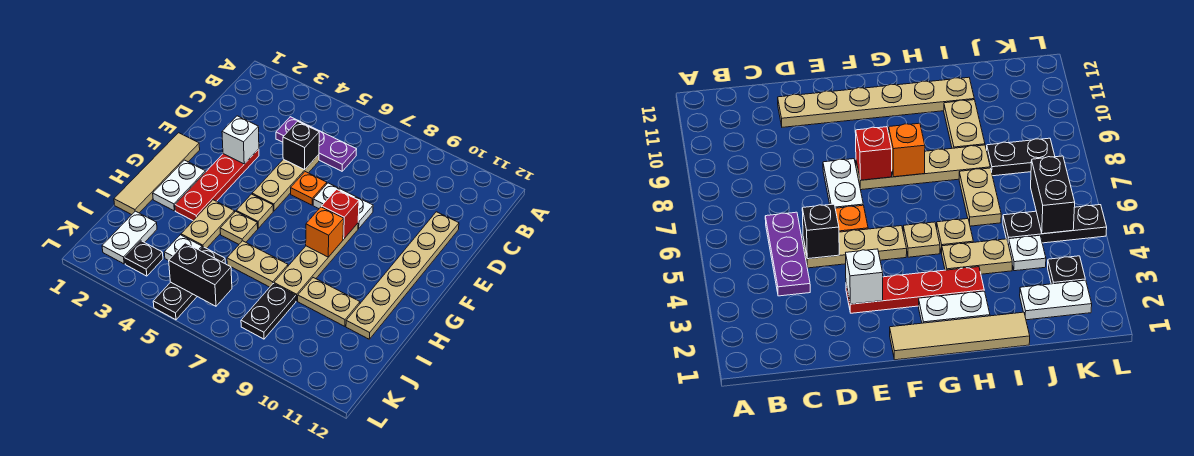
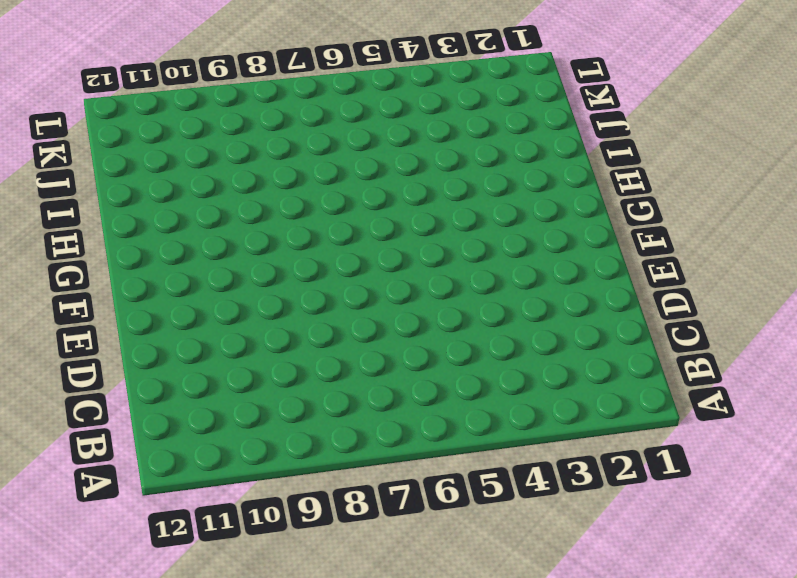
none -> purple plate C4:C6 level 1
none -> tan plate D5:F5 level 1
none -> tan plate D11:I11 level 1

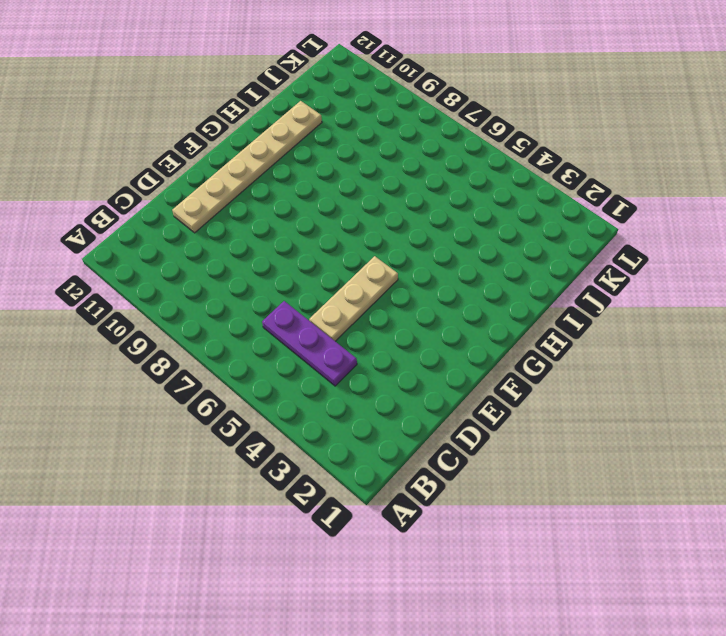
none -> red plate E3:H3 level 1
none -> orange plate E6 level 1
none -> white plate E7:E8 level 1

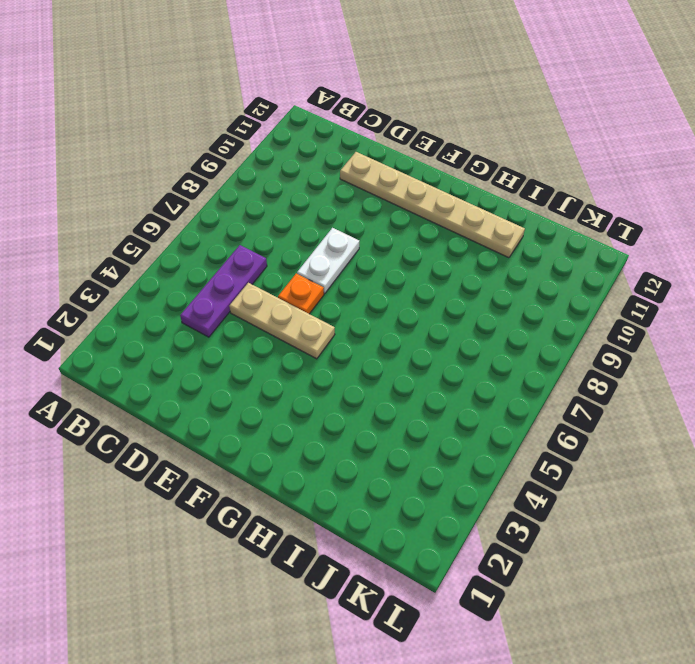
none -> red plate E3:H3 level 1
none -> tan tile F1:I1 level 1
none -> tan plate F8:I8 level 1

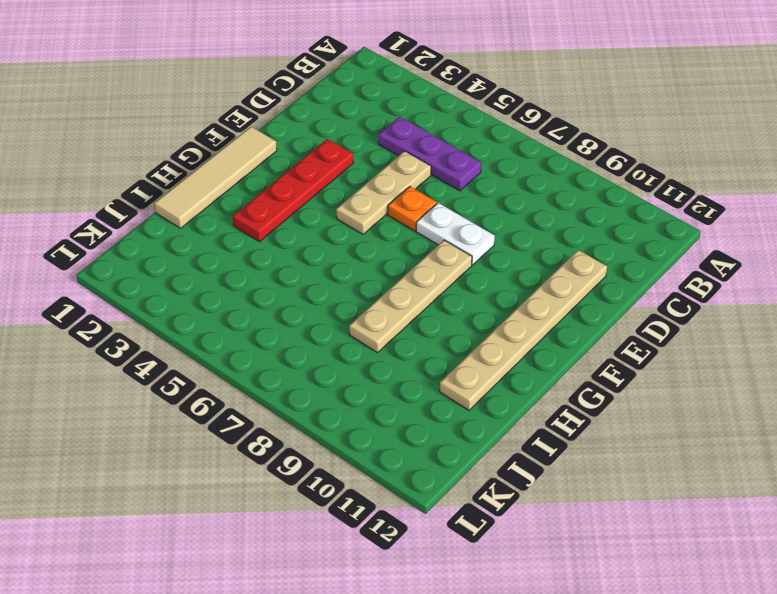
none -> white plate G2:H2 level 1
none -> tan plate G5 level 1
none -> tan plate H4:I4 level 1

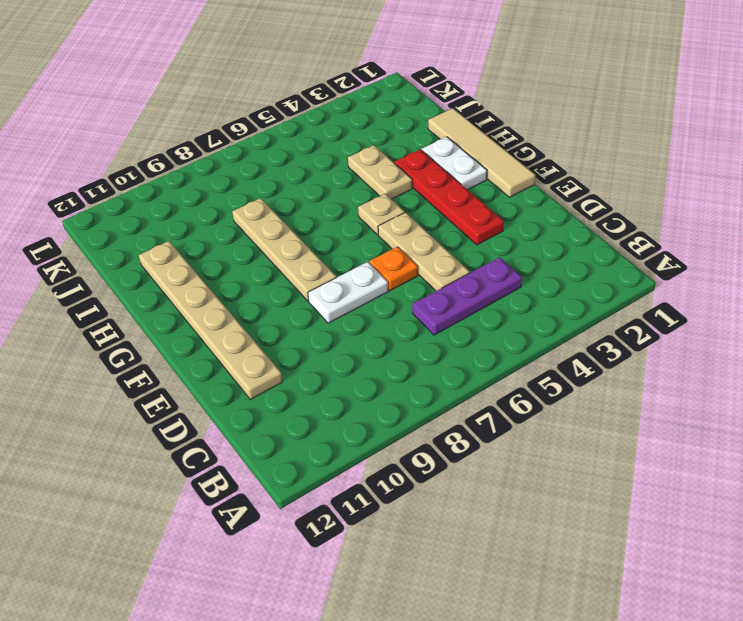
none -> tan plate H5 level 1
none -> tan plate I6:I7 level 1
none -> tan plate I9:I10 level 1

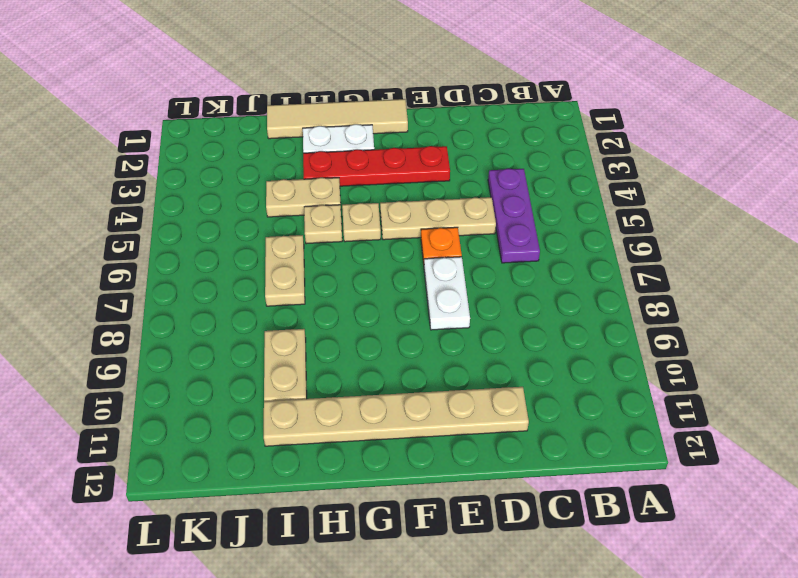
none -> tan plate F8:I8 level 1
none -> white plate J2:K2 level 1
none -> white plate J4 level 1

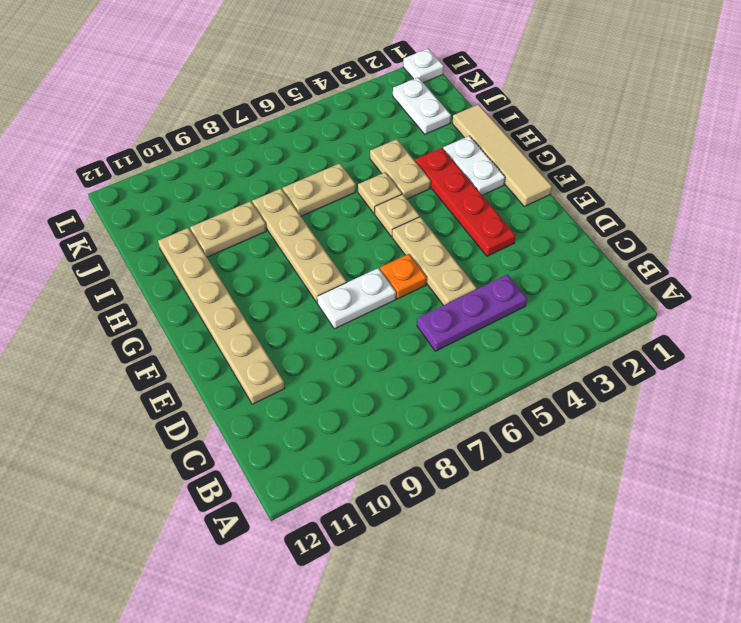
white plate L1 level 1 -> white plate J4 level 1
none -> black plate J5:L5 level 1
none -> black plate J8:K8 level 1
none -> black plate K3 level 1

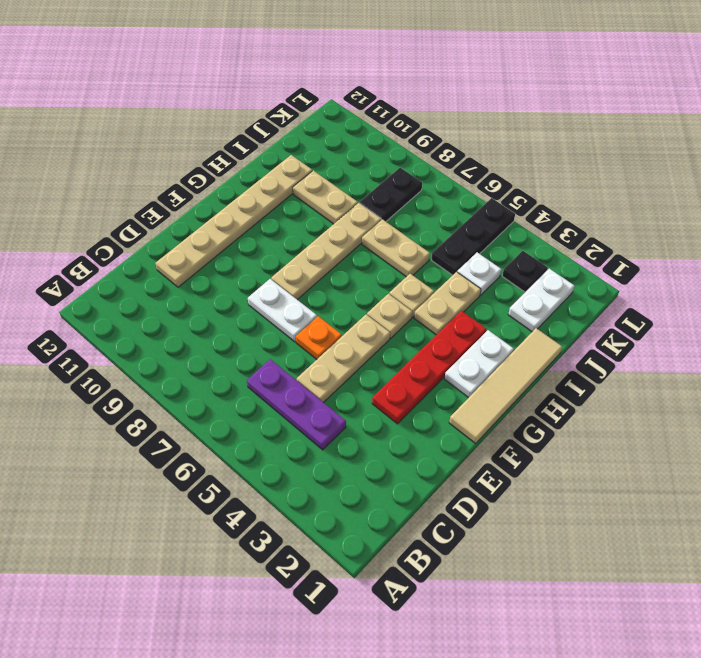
none -> black brick D5 level 2
none -> white brick E3 level 2
none -> red brick F8 level 2

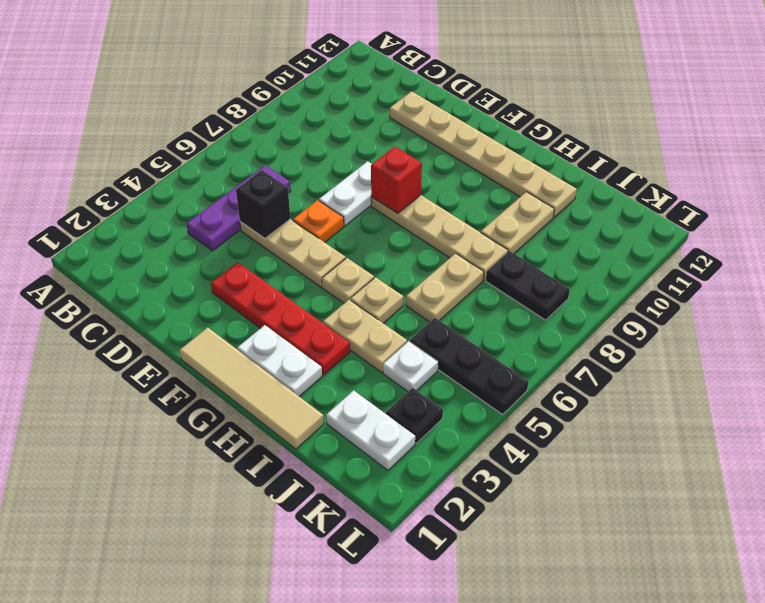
none -> white brick E3 level 2
none -> orange brick G8 level 2
none -> black brick K5:K6 level 2

